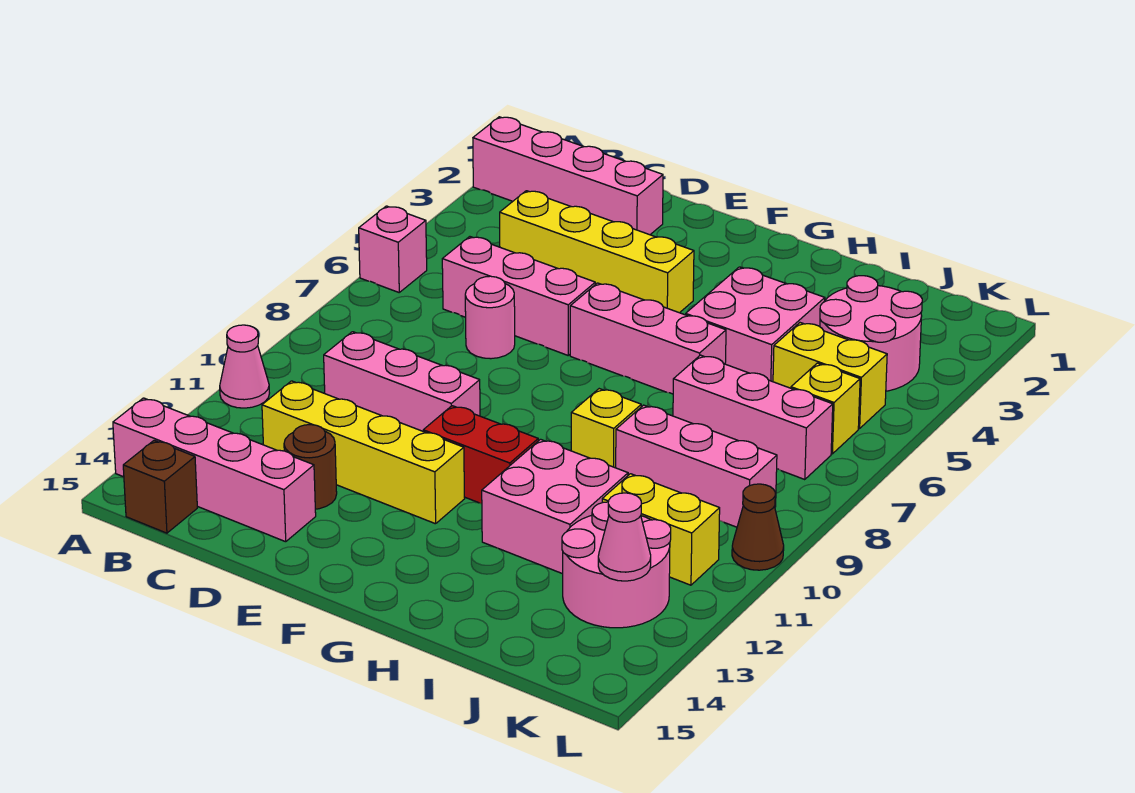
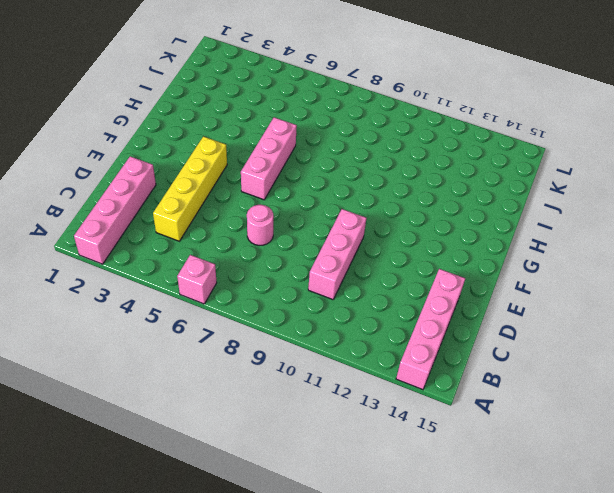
none -> pink cone A11 level 1
none -> brown brick B15 level 1
none -> pink brick C6:E6 level 1

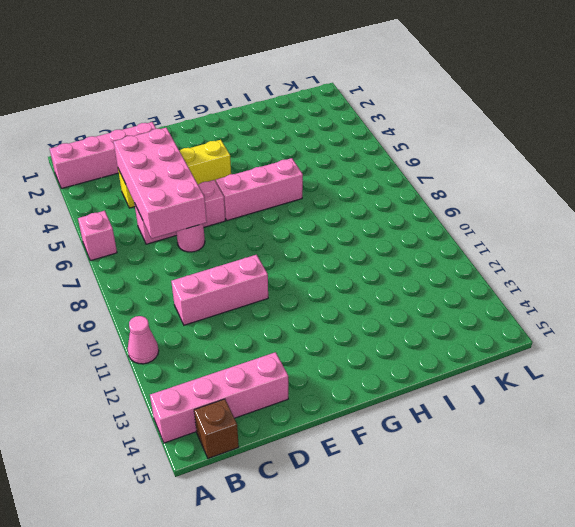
pink brick C4:D7 level 2 -> none
none -> yellow brick C12:F12 level 1
none -> brown round brick D13 level 1
none -> red brick F11:G11 level 1

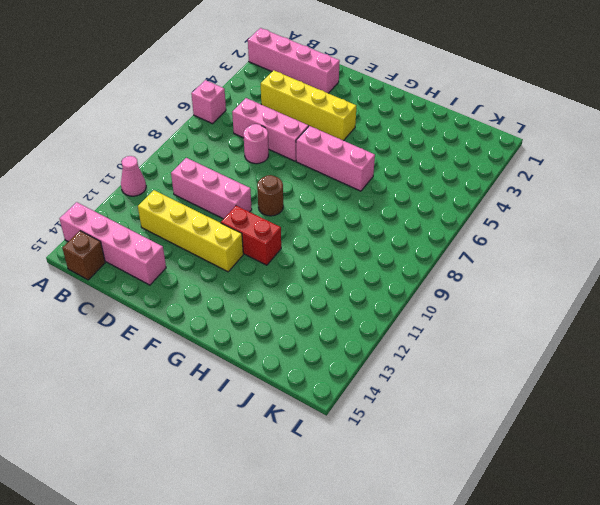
brown round brick F9 level 1 -> brown round brick D13 level 1
none -> pink brick H4:I5 level 1
none -> yellow brick H9 level 1
none -> pink brick H11:I12 level 1

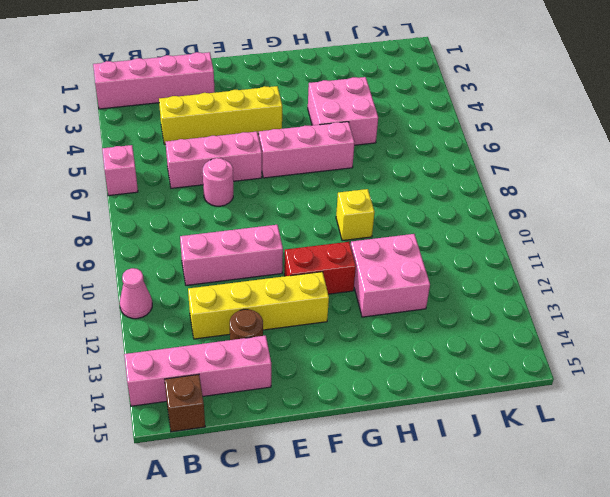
none -> pink brick I7:K7 level 1
none -> pink brick I9:K9 level 1
none -> pink round brick J3:K4 level 1

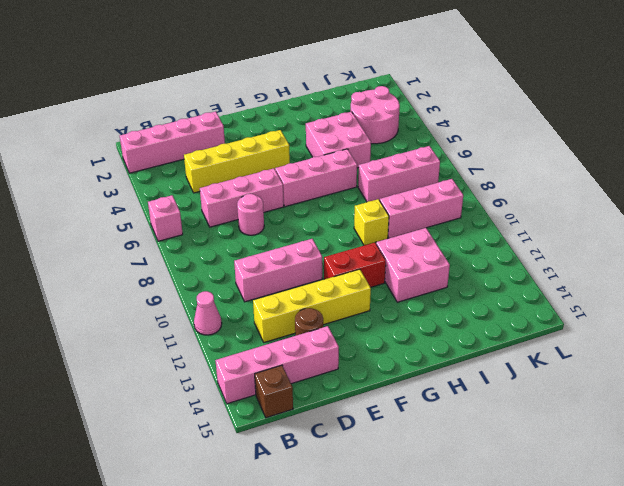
none -> yellow brick J5:K5 level 1
none -> yellow brick J11:K11 level 1
none -> pink round brick J12:K13 level 1

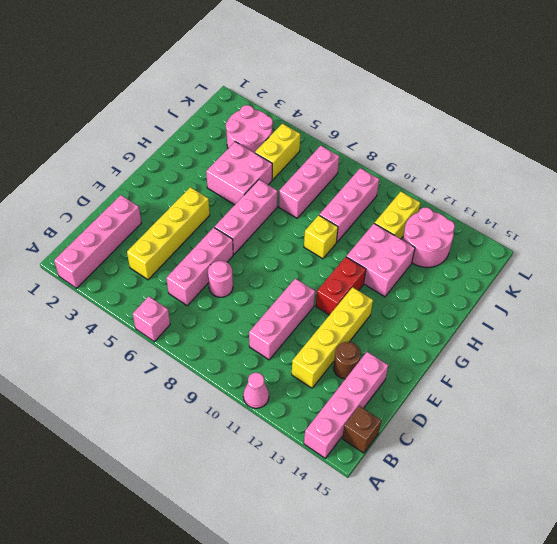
none -> yellow brick K6 level 1
none -> brown cone L10 level 1
none -> pink cone K13 level 2

